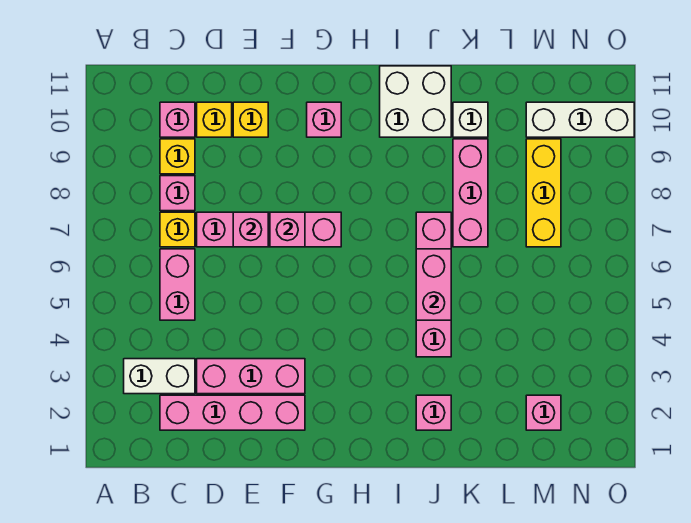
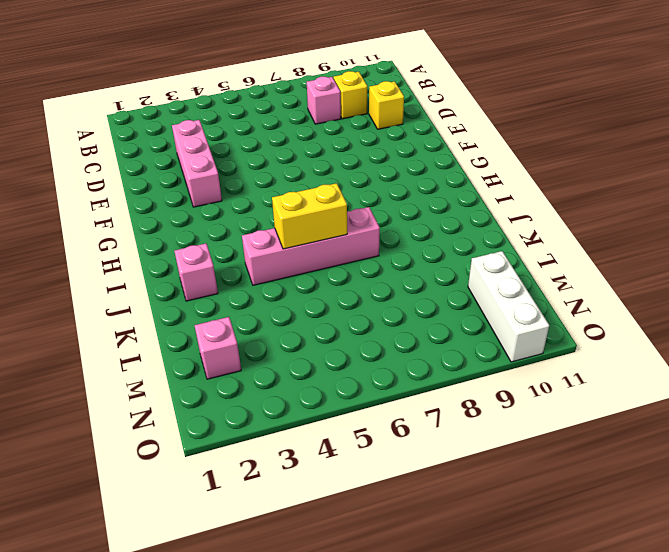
yellow brick J5:J6 level 2 -> pink brick J5:J6 level 2
none -> white brick B3:C3 level 1
none -> pink brick C2:F2 level 1
none -> pink brick C5:C6 level 1

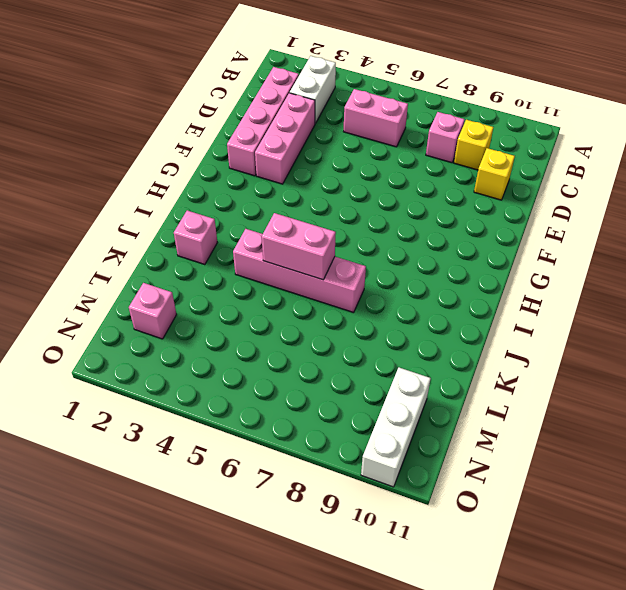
none -> yellow brick C7 level 1
none -> pink brick C10 level 1
none -> pink brick D7:G7 level 1

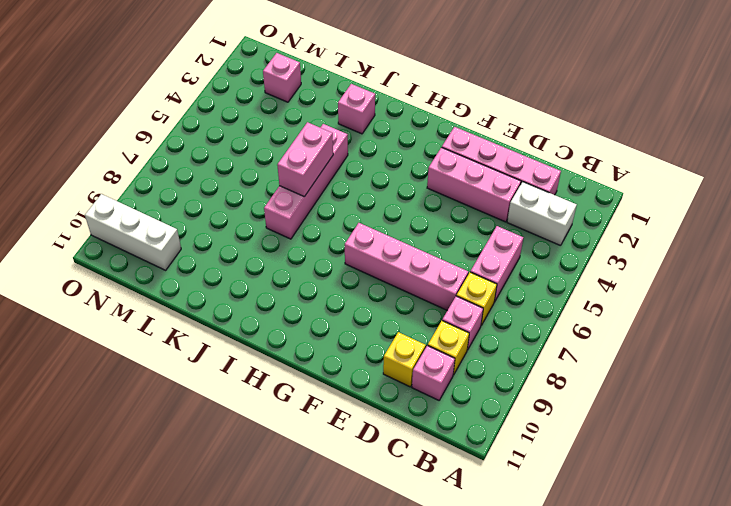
none -> yellow brick E10 level 1
none -> pink brick G10 level 1
none -> white brick I10:J11 level 1

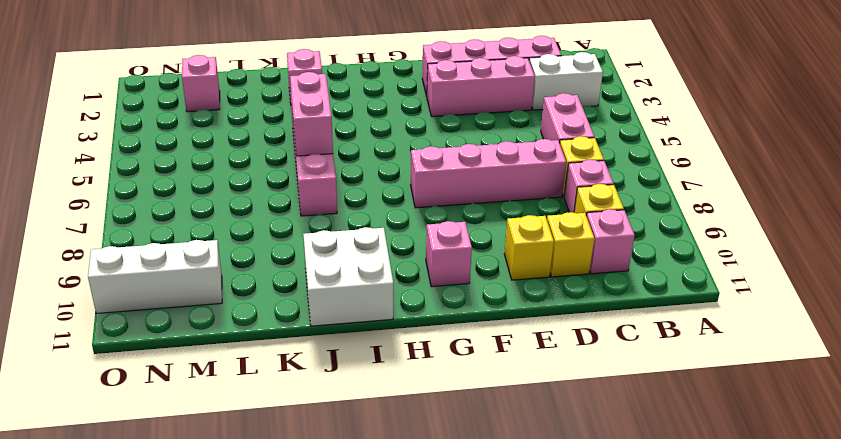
none -> pink brick K7:K9 level 1
none -> white brick K10 level 1
none -> yellow brick M7:M9 level 1

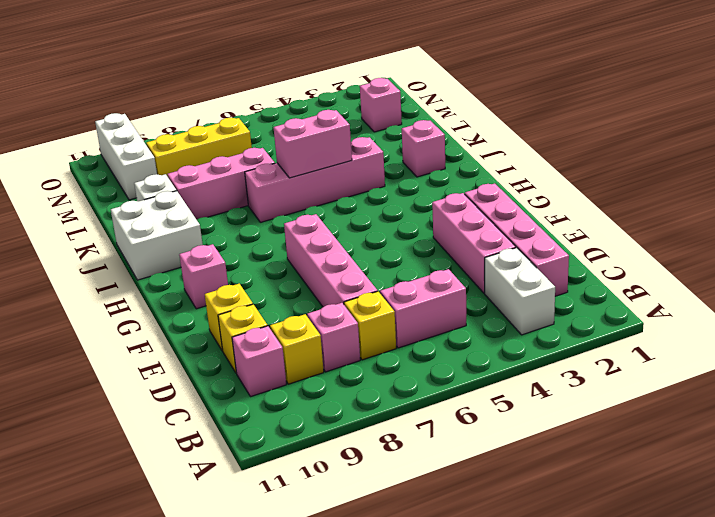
none -> pink brick E7 level 2
none -> pink brick F7 level 2

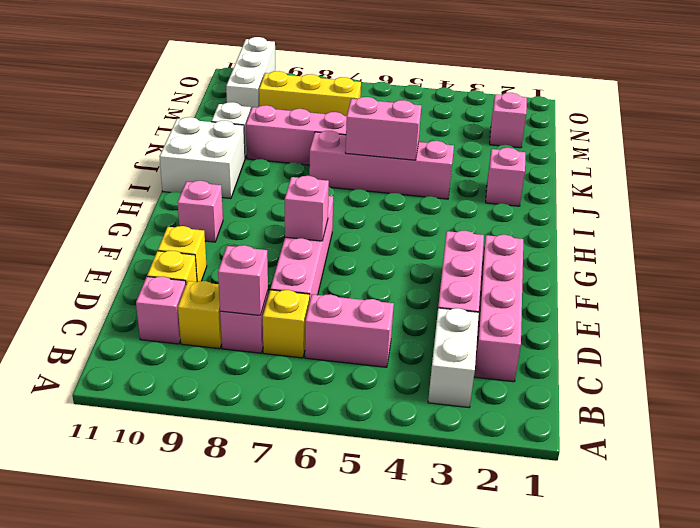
pink brick C8 level 2 -> pink brick E7 level 2

